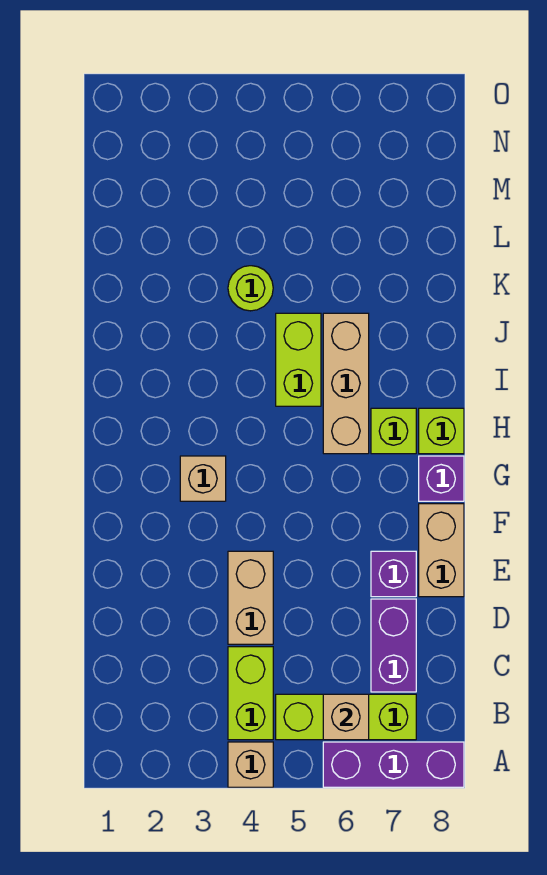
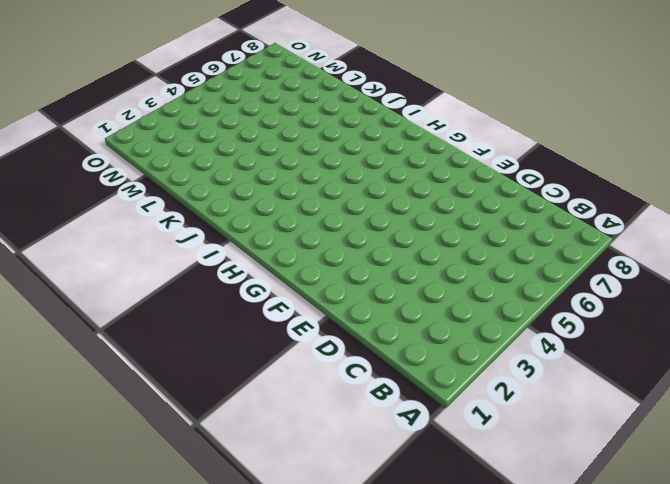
none -> tan brick A4 level 1
none -> purple brick A6:A8 level 1
none -> lime brick B4:C4 level 1

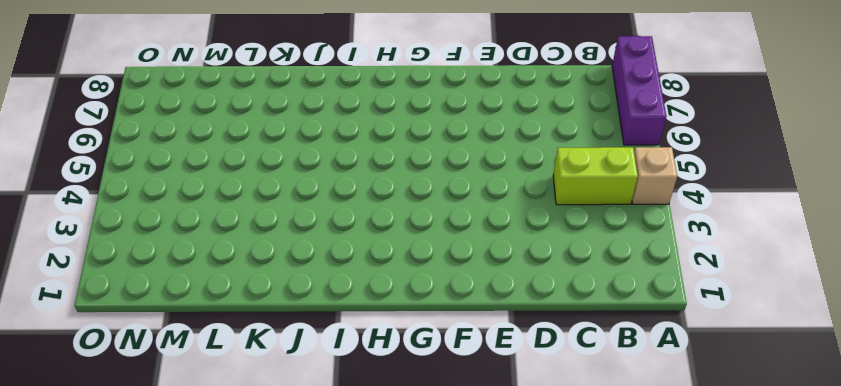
none -> lime brick B5:B7 level 1
none -> purple brick C7:D7 level 1
none -> tan brick D4:E4 level 1

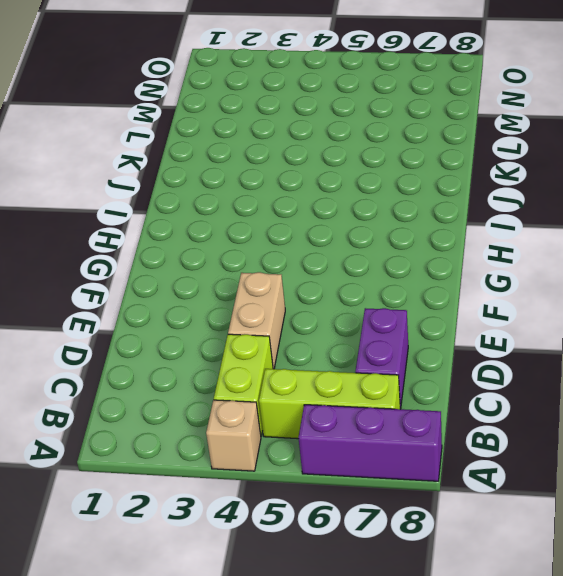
none -> purple brick E7 level 1
none -> tan brick E8:F8 level 1
none -> tan brick G3 level 1

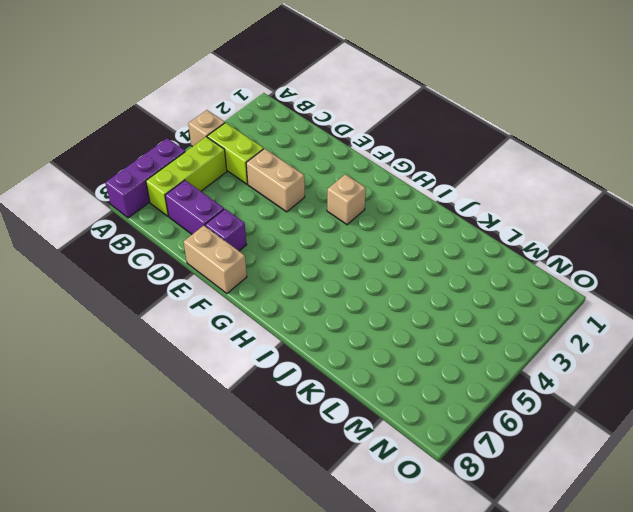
none -> purple brick G8 level 1
none -> tan brick H6:J6 level 1
none -> lime brick H7 level 1

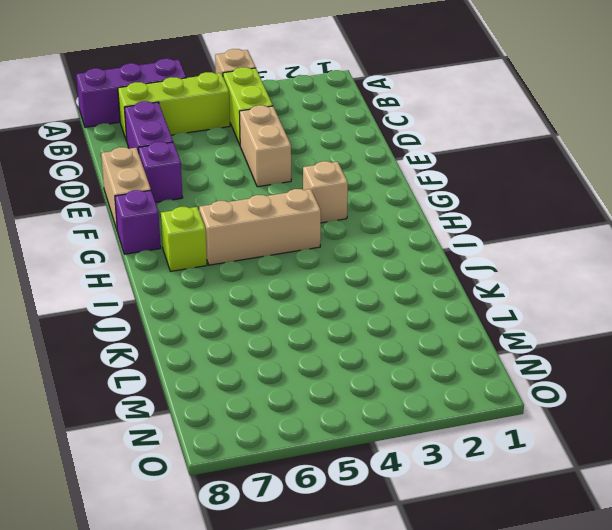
tan brick H4:H6 level 1 -> tan brick H6:J6 level 1
none -> lime brick H8 level 1
none -> lime brick I5:J5 level 1
none -> lime round brick K4 level 1

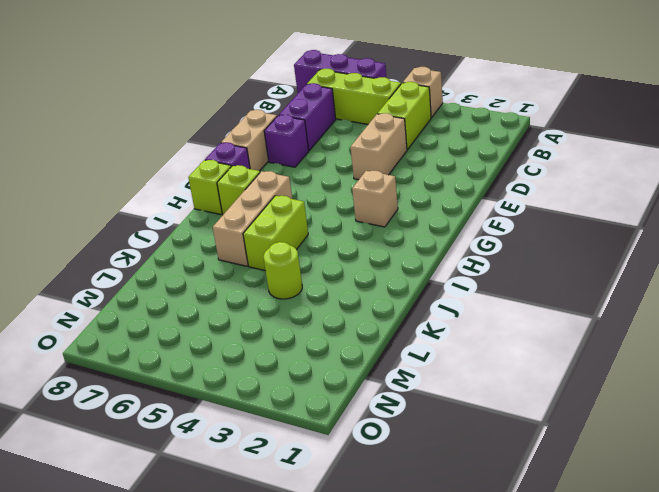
none -> tan brick B6 level 2

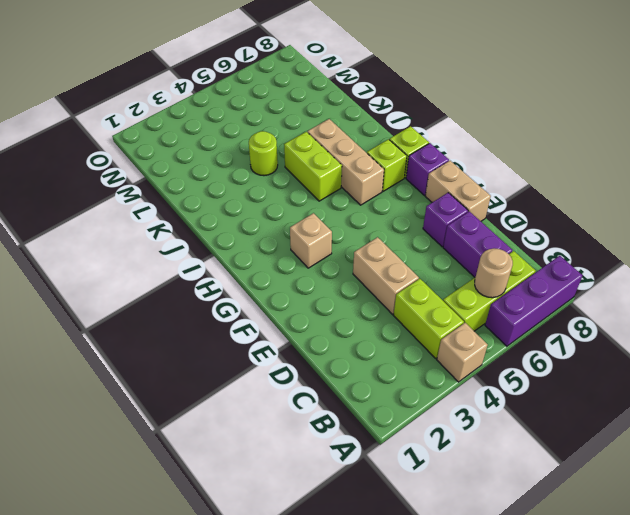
tan round brick B6 level 2 -> tan brick B6 level 2

